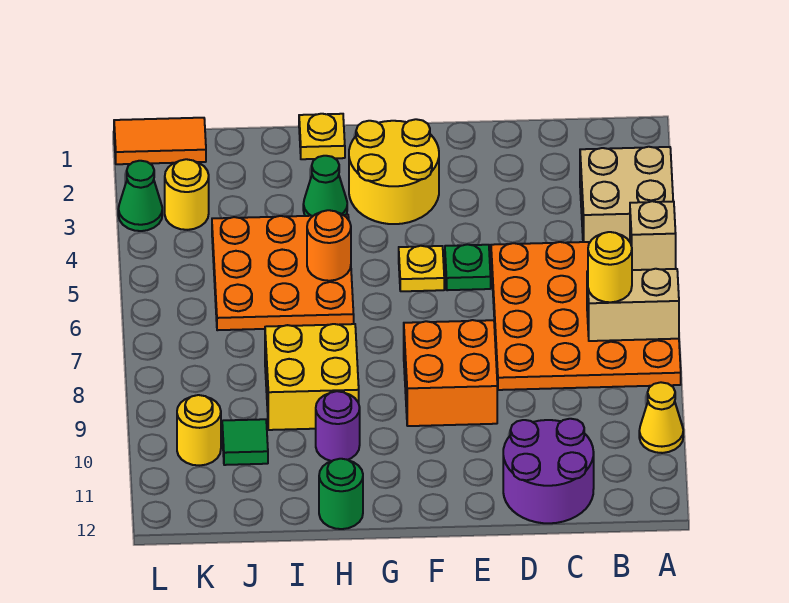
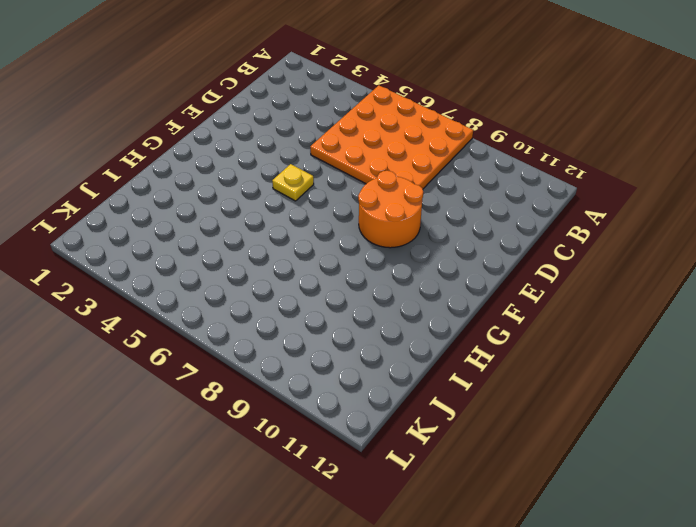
orange round brick E8:F9 level 1 -> orange brick E8:F9 level 1
none -> tan brick A3:B4 level 1
none -> yellow cone A10 level 1
none -> purple round brick C11:D12 level 1

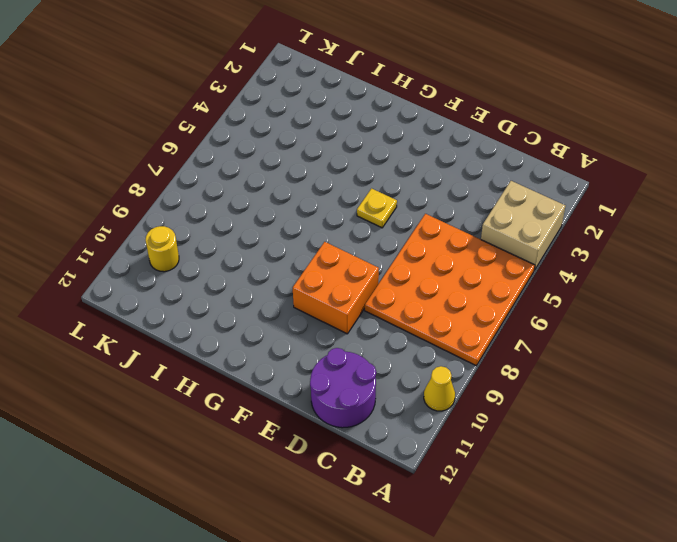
none -> green plate E5 level 1
none -> yellow round brick F2:G3 level 1
none -> yellow plate H1 level 1

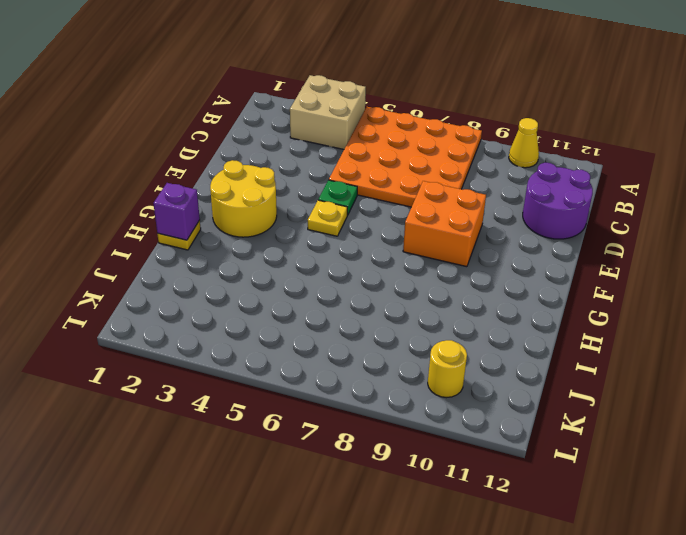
purple brick H1 level 2 -> none
none -> green cone H3 level 1
none -> orange plate H4:J6 level 1
none -> yellow brick H8:I9 level 1

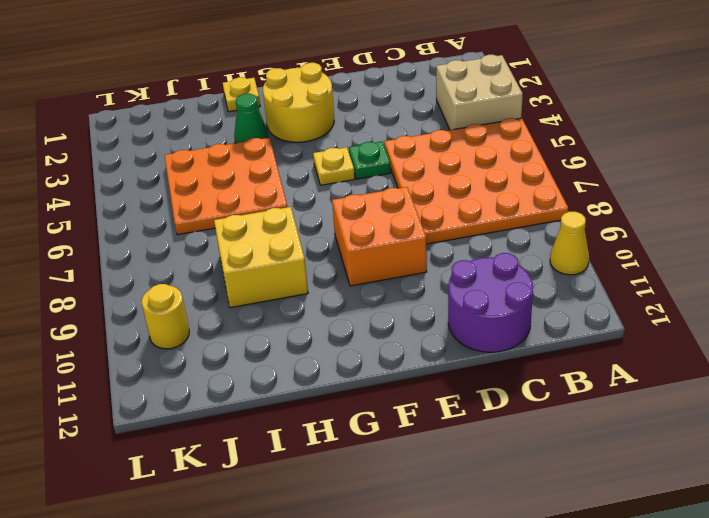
none -> purple round brick H10 level 1
none -> green round brick H12 level 1
none -> green tile J10 level 1

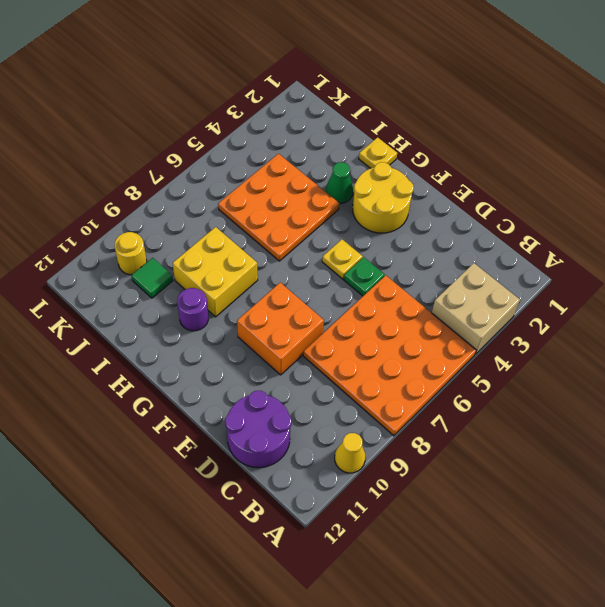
none -> green round brick H12 level 1
none -> orange tile K1:L1 level 1
none -> yellow round brick K3 level 1

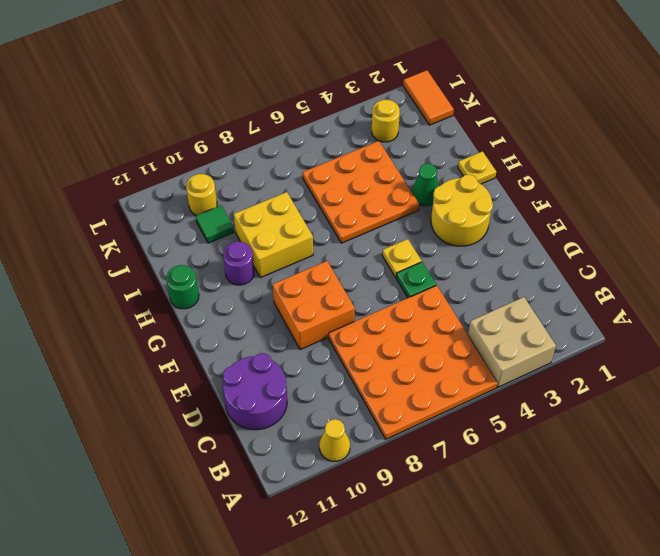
none -> green cone L3 level 1
none -> tan brick A5 level 2
none -> tan brick A7:B7 level 2

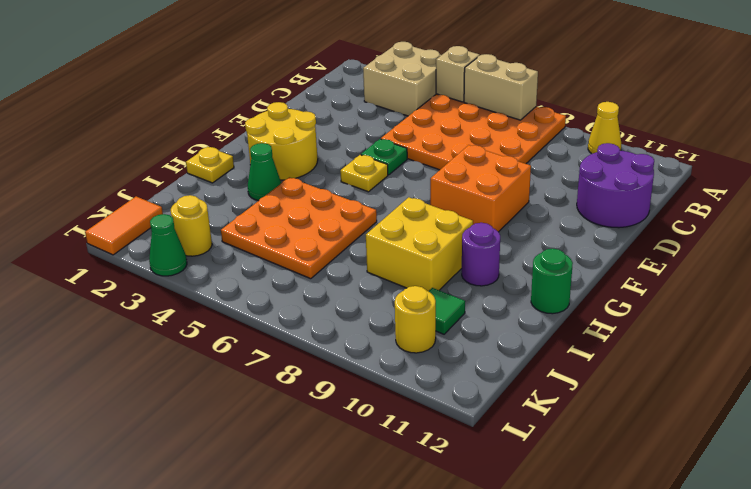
tan brick A6:A7 level 2 -> tan brick A7:B7 level 2
none -> orange round brick H5 level 2
none -> yellow round brick B7 level 3

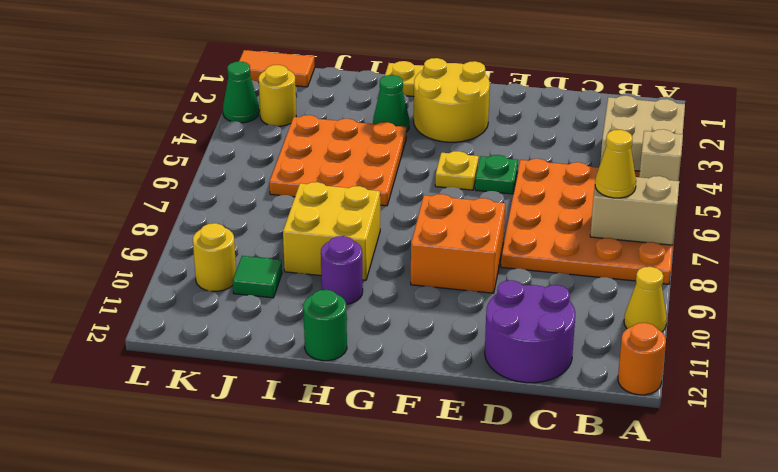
orange round brick A12 level 1 -> orange round brick H5 level 2
yellow cone B7 level 3 -> yellow round brick B7 level 3

